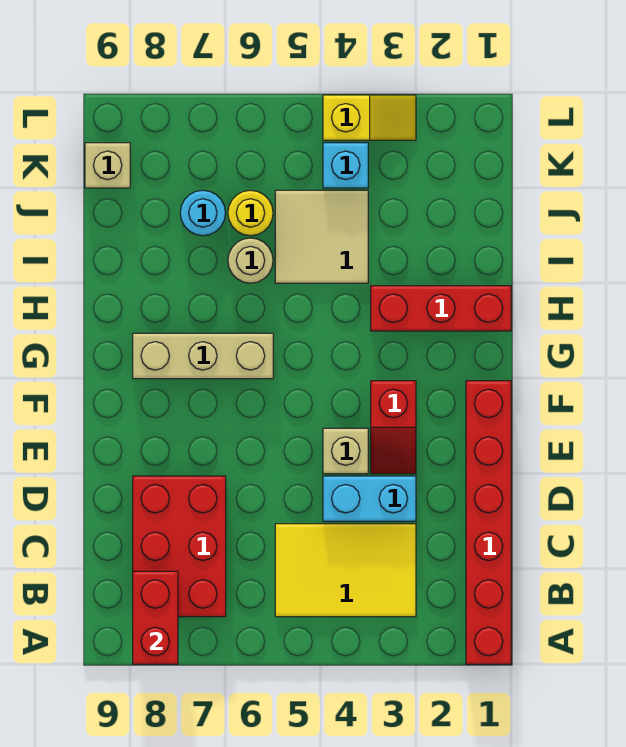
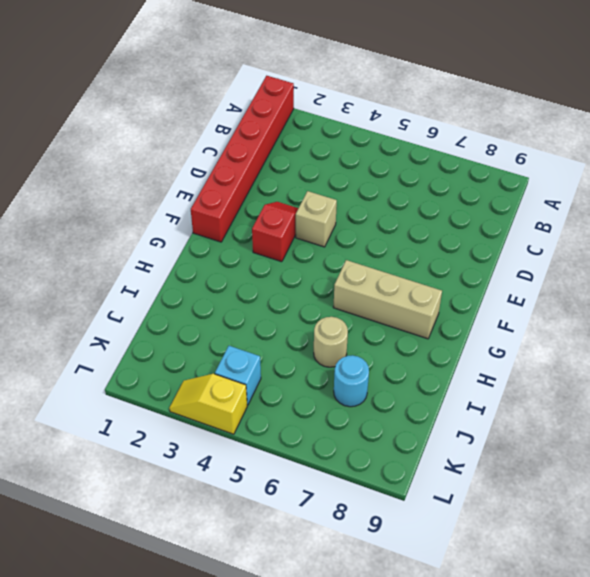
none -> yellow tile B3:C5 level 1
none -> red brick B7:D8 level 1
none -> cyan brick D3:D4 level 1

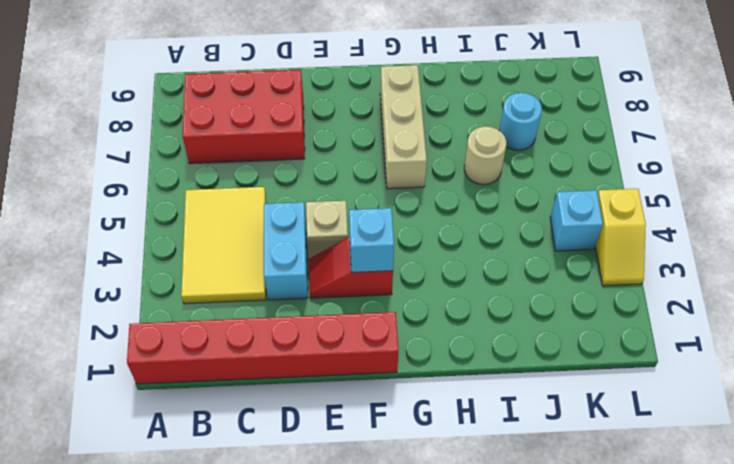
cyan brick F3 level 2 -> none
none -> red brick H1:H3 level 1
none -> tan tile I4:J5 level 1
none -> yellow round brick J6 level 1

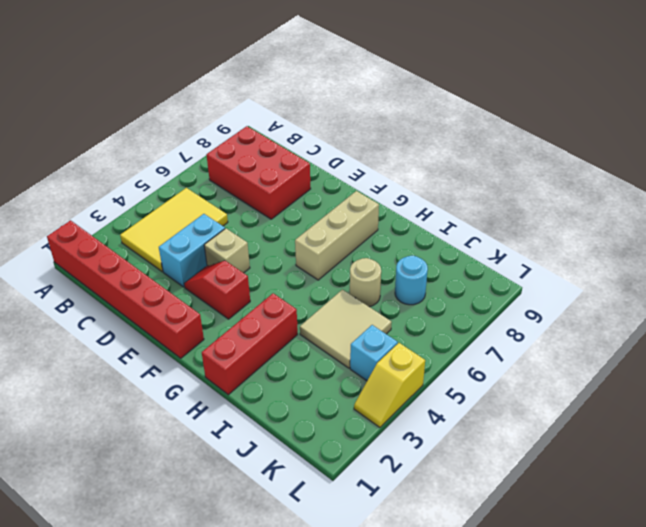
none -> yellow round brick J6 level 1
none -> tan brick K9 level 1
none -> red brick A8:B8 level 2

